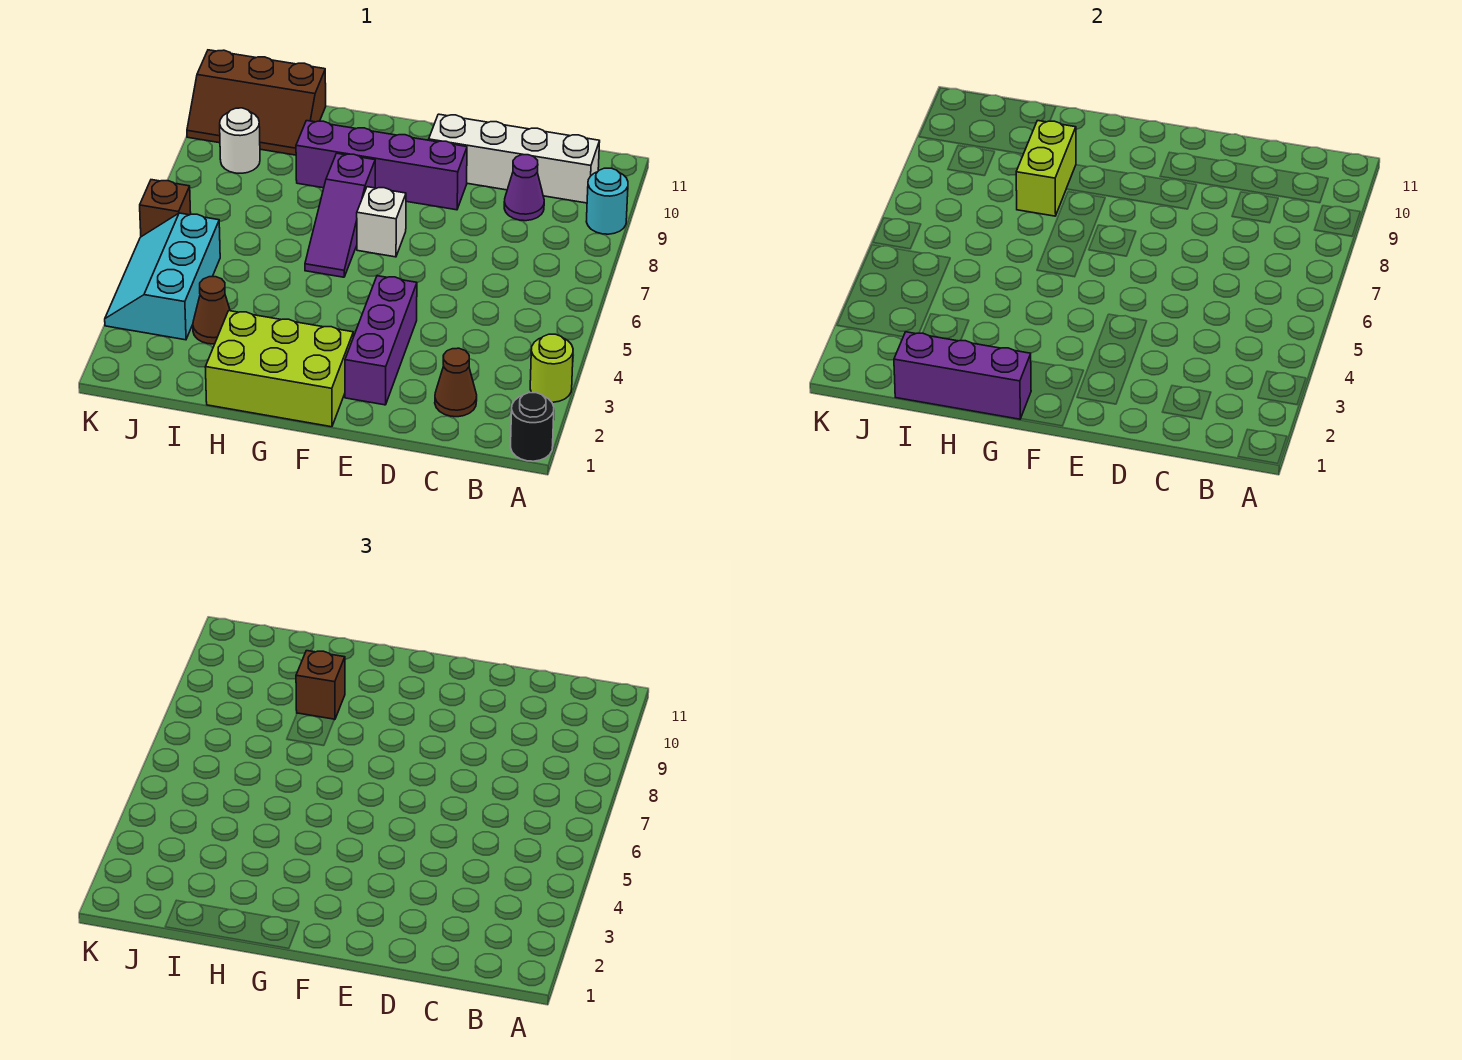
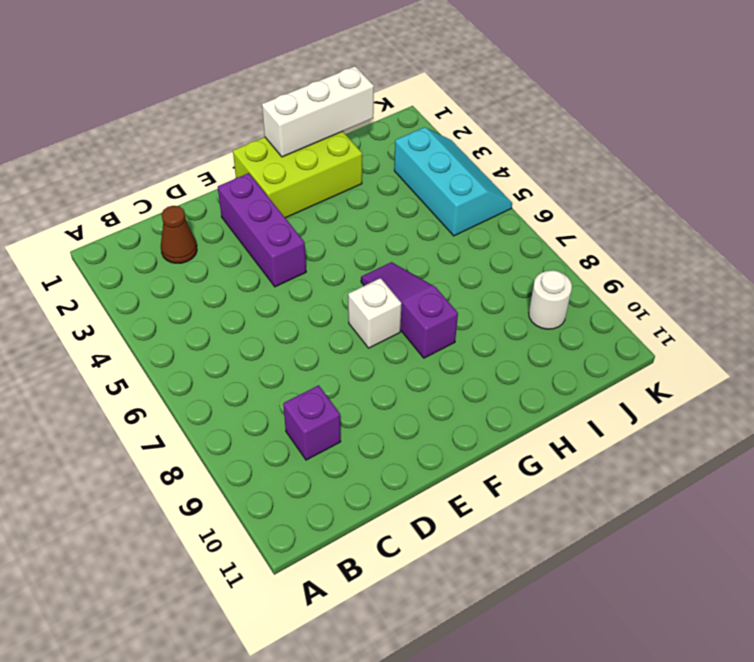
purple brick C9 level 1 -> purple cone C9 level 1
white brick G1:I1 level 2 -> purple brick G1:I1 level 2
none -> black round brick A1 level 1
none -> lime round brick A3 level 1
none -> cyan round brick A9 level 1

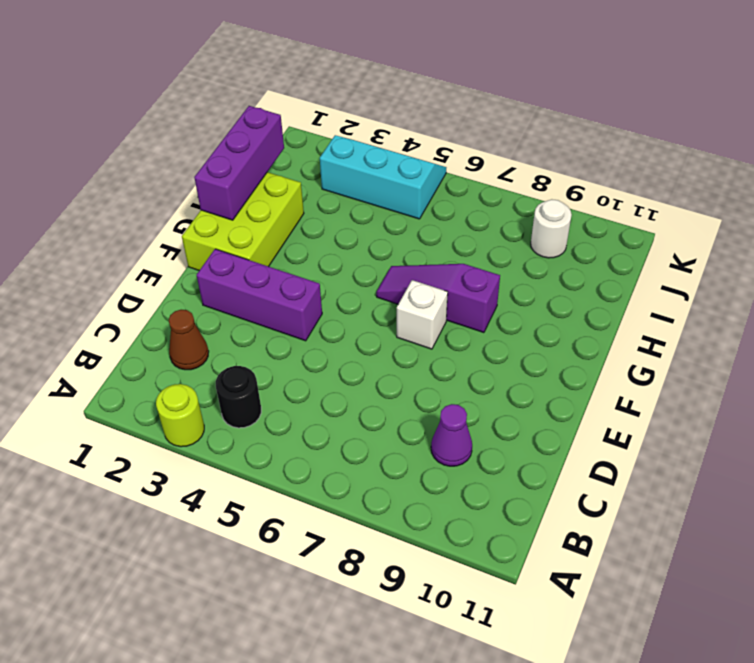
black round brick B4 level 1 -> black round brick A1 level 1
none -> cyan round brick A9 level 1
none -> white brick B10:E10 level 1
none -> purple brick E9:H9 level 1

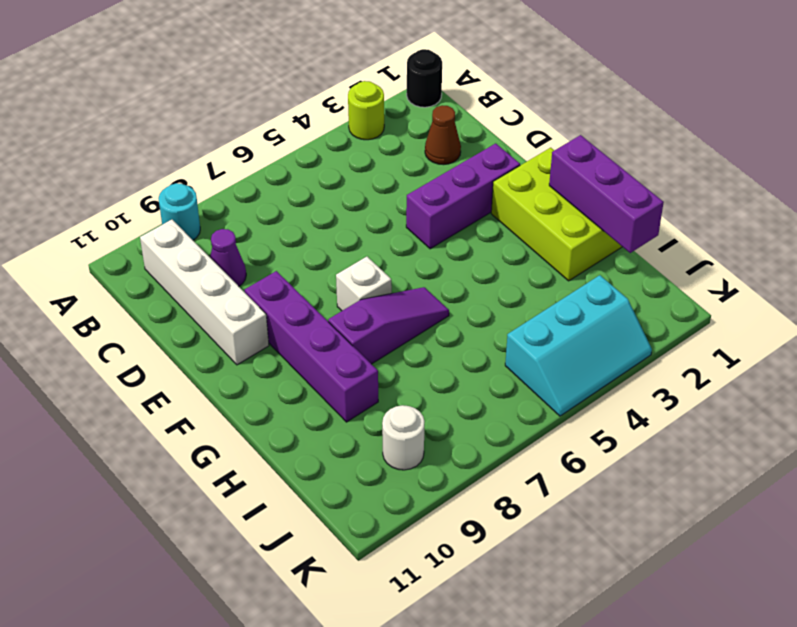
none -> brown cone I3 level 1
none -> brown slope I10:K11 level 1 top 11
none -> brown brick K6 level 1

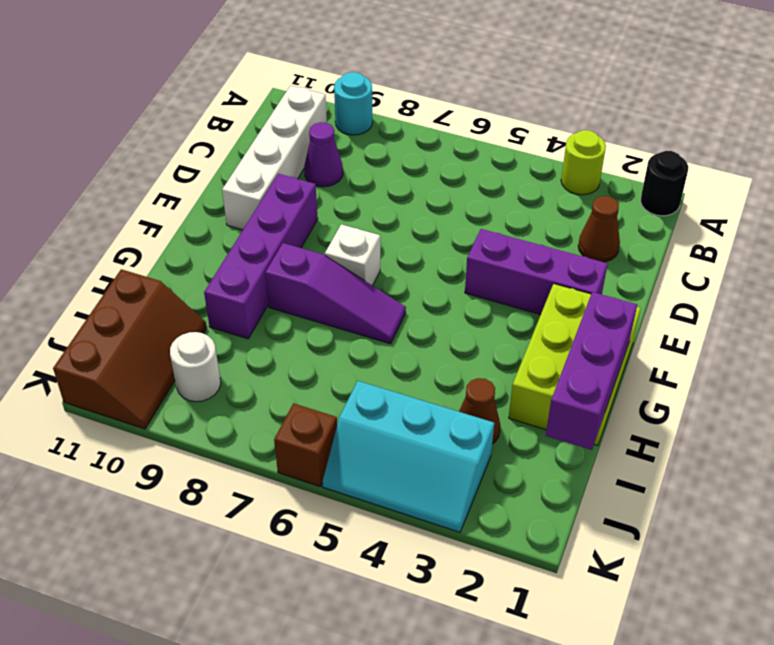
none -> lime brick H8:H9 level 2
none -> brown brick H9 level 3

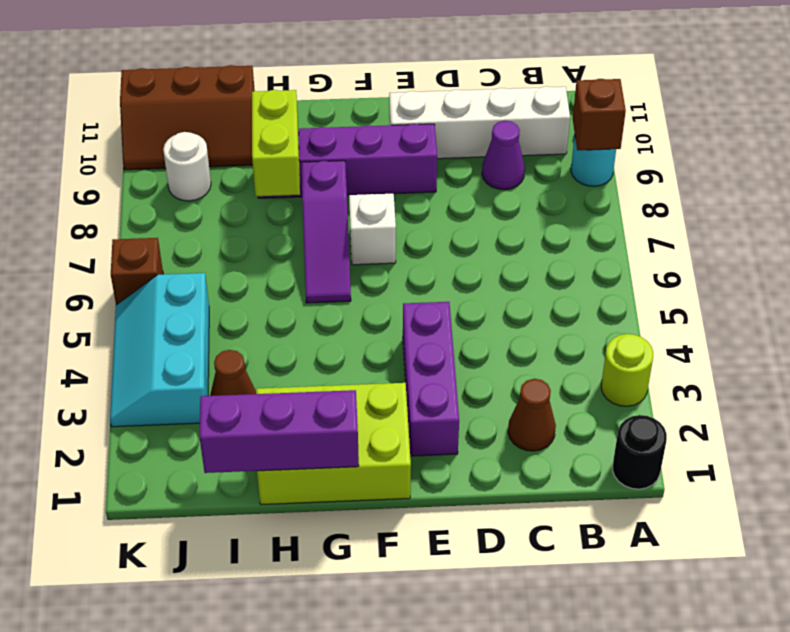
brown brick A9 level 2 -> brown brick H9 level 3

